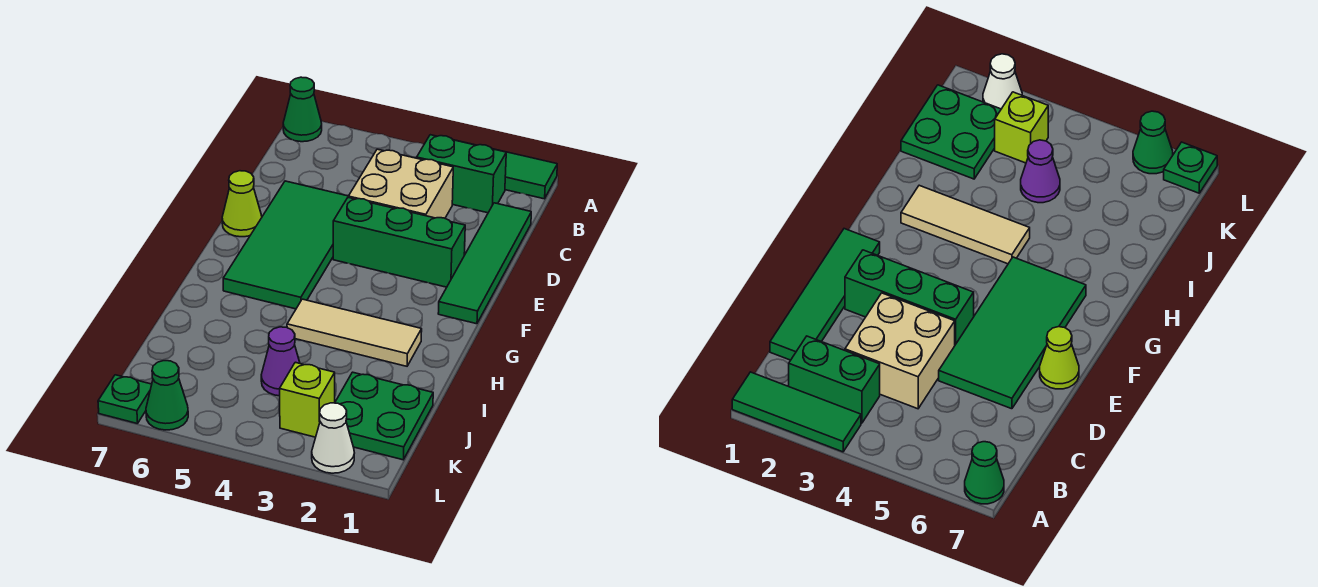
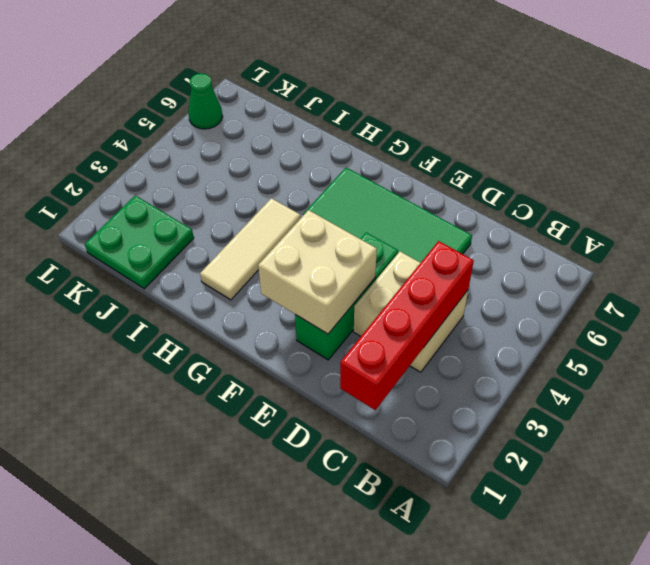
red brick C1:C4 level 2 -> none
tan brick E2:F3 level 2 -> none
none -> green tile A1:A3 level 1
none -> green cone A7 level 1
none -> green brick B2:B3 level 1

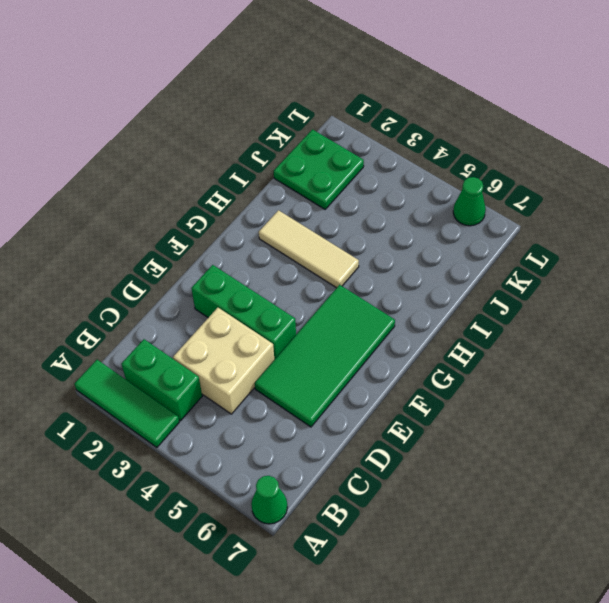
none -> green tile C1:F1 level 1
none -> lime cone E7 level 1
none -> purple cone J4 level 1

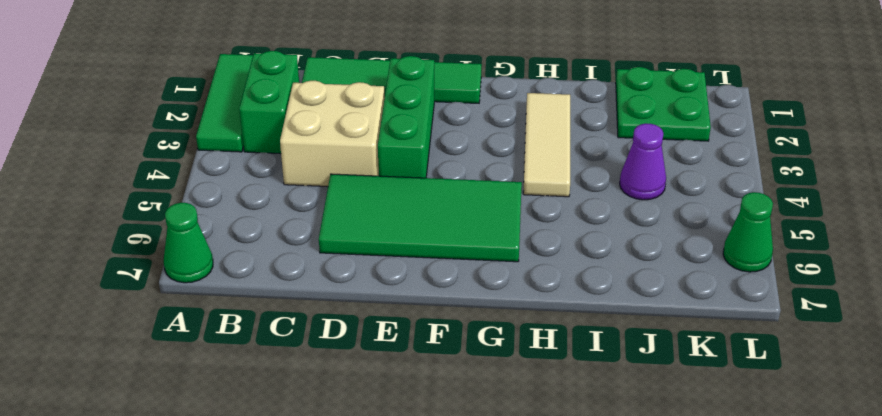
none -> lime cone E7 level 1
none -> lime brick K3 level 1
none -> white cone L2 level 1

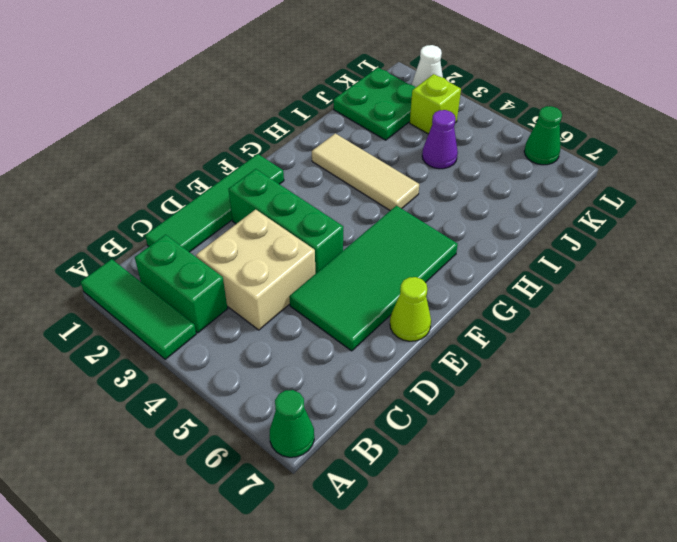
none -> green plate L7 level 1

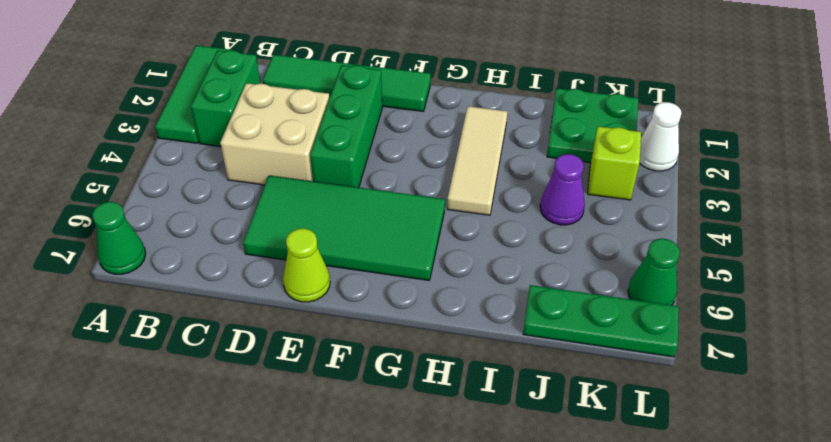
green plate J7:L7 level 1 -> green plate L7 level 1

